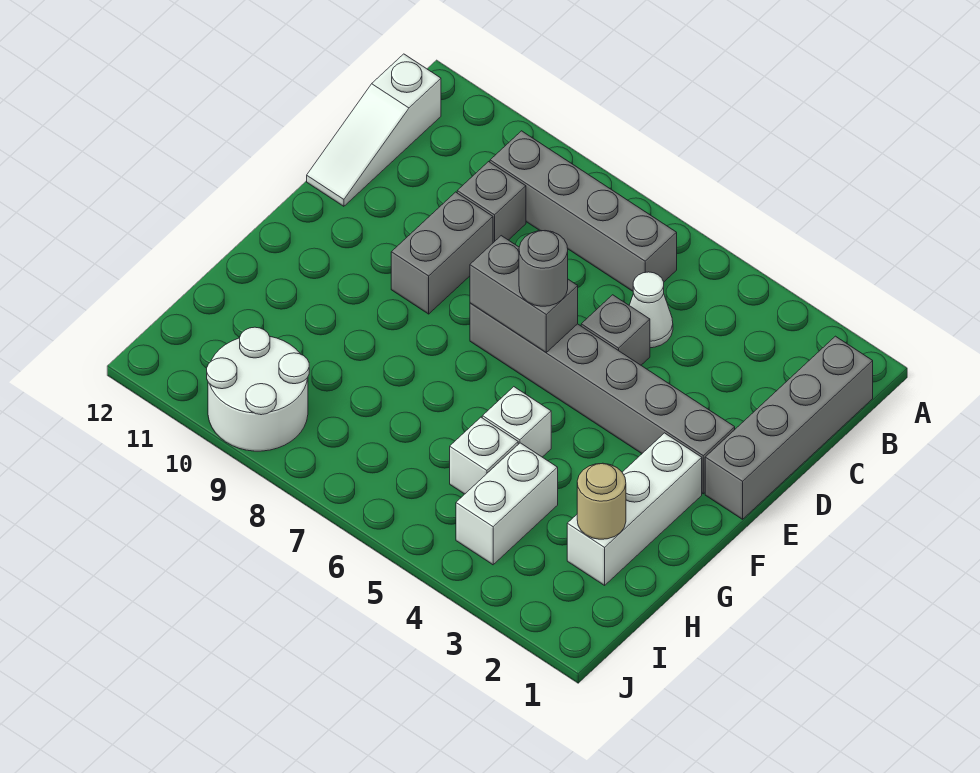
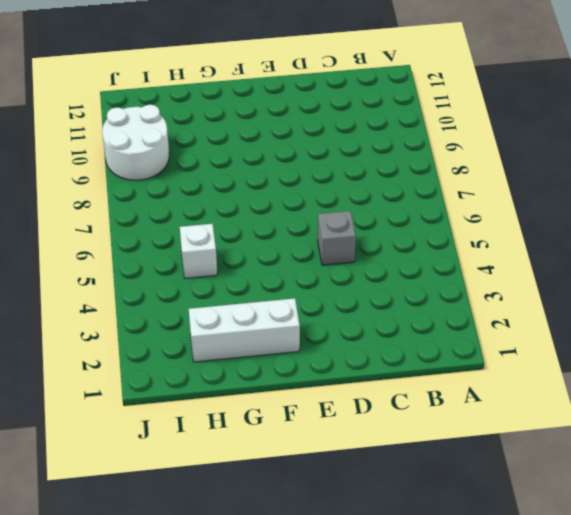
none -> grey brick B1:E1 level 1
none -> grey brick B6:B9 level 1
none -> white slope B12:D12 level 1 top B

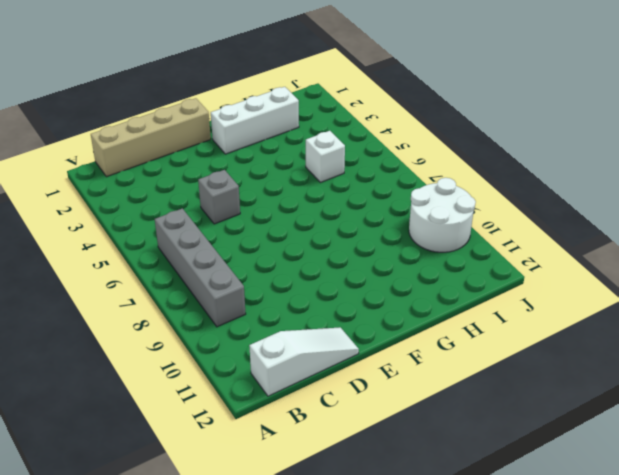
tan brick B1:E1 level 1 -> grey brick B1:E1 level 1
none -> white cone C5 level 1
none -> grey brick C9 level 1
none -> grey brick D9:E9 level 1

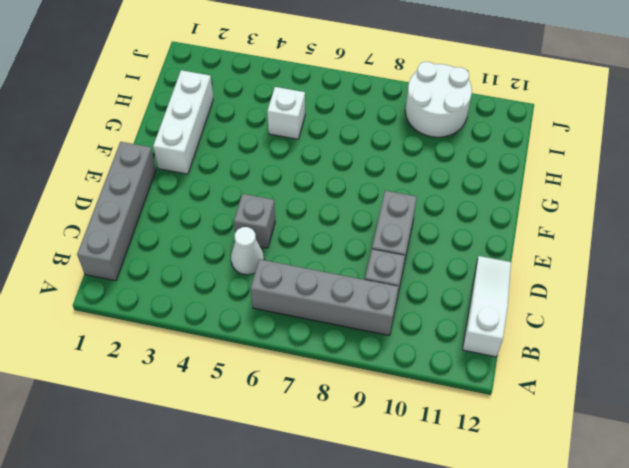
none -> grey brick E2:E7 level 1
none -> white brick G5 level 1
none -> white brick H4:I4 level 1

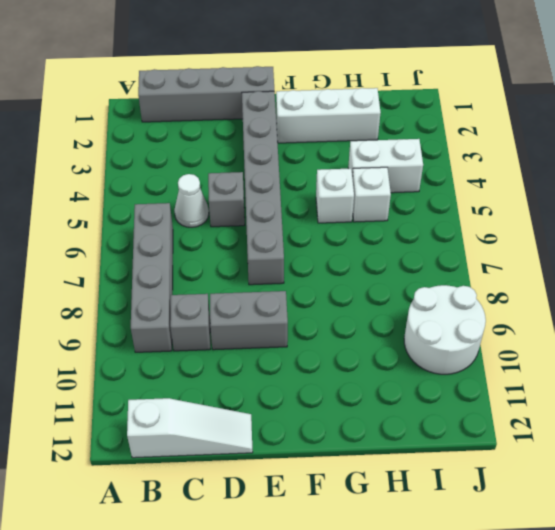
none -> grey brick E6:E7 level 2
none -> tan round brick H2 level 2
none -> grey round brick E6 level 3

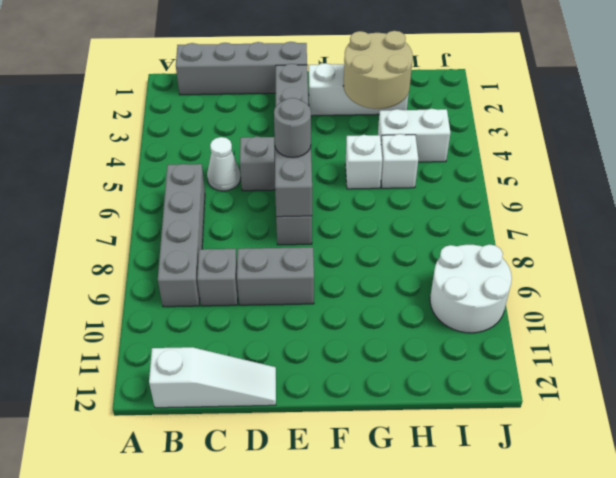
tan round brick G2:H3 level 2 -> tan round brick H2 level 2

